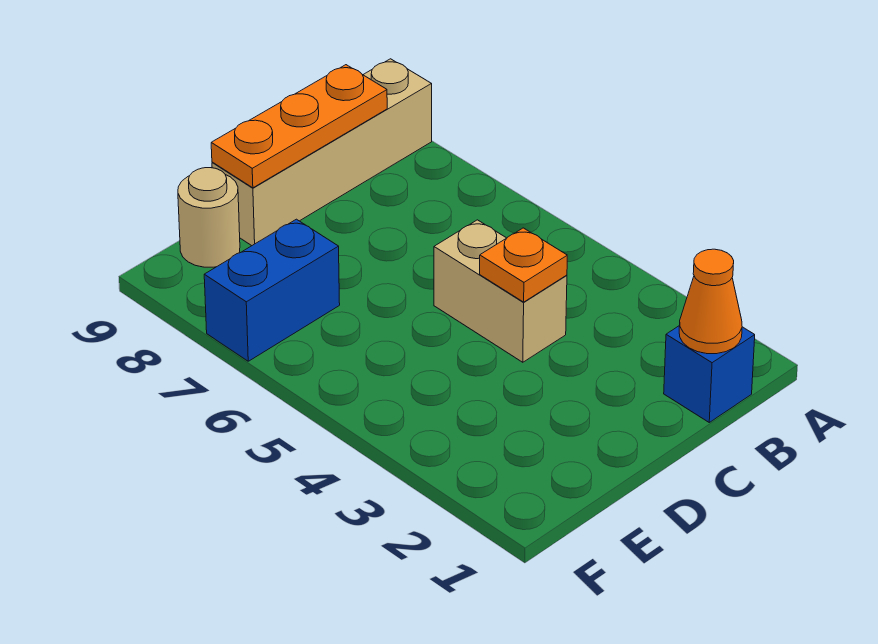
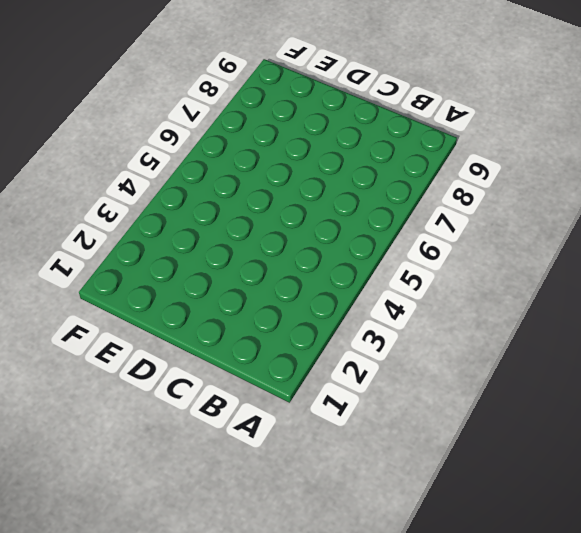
none -> tan brick A9:D9 level 1
none -> blue brick B1 level 1

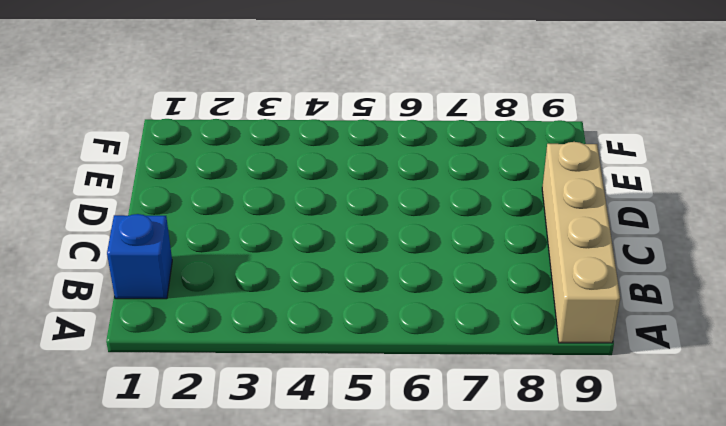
none -> tan brick C4:C5 level 1
none -> blue brick E7:F7 level 1

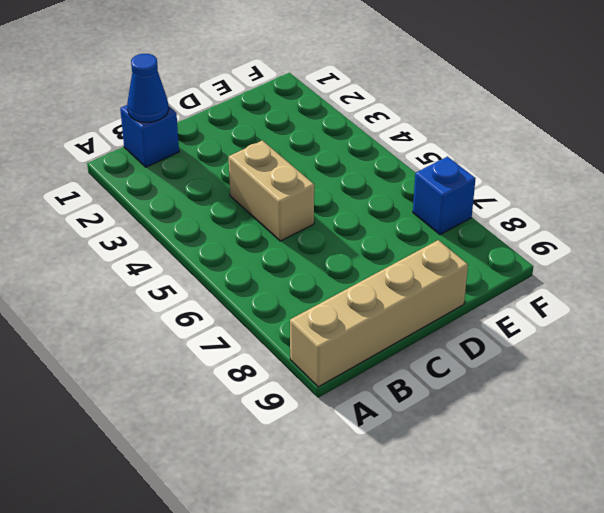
blue cone B1 level 2 -> orange cone B1 level 2
blue brick F7 level 1 -> blue brick E7:F7 level 1
none -> tan round brick E9 level 1
none -> orange plate B9:D9 level 2

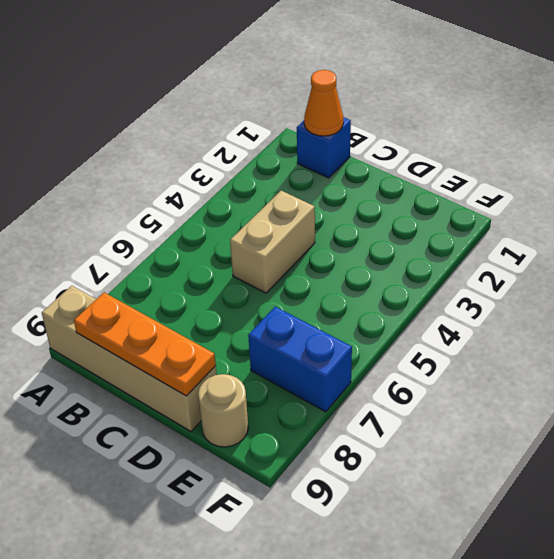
none -> orange plate C4 level 2

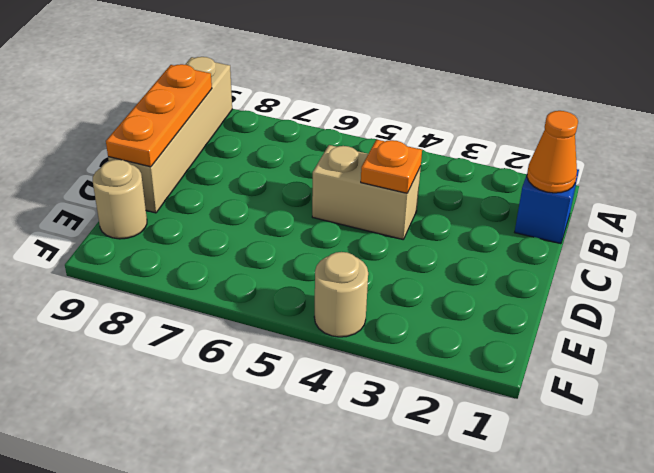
tan round brick F4 level 1 -> none
none -> blue brick E7:F7 level 1

